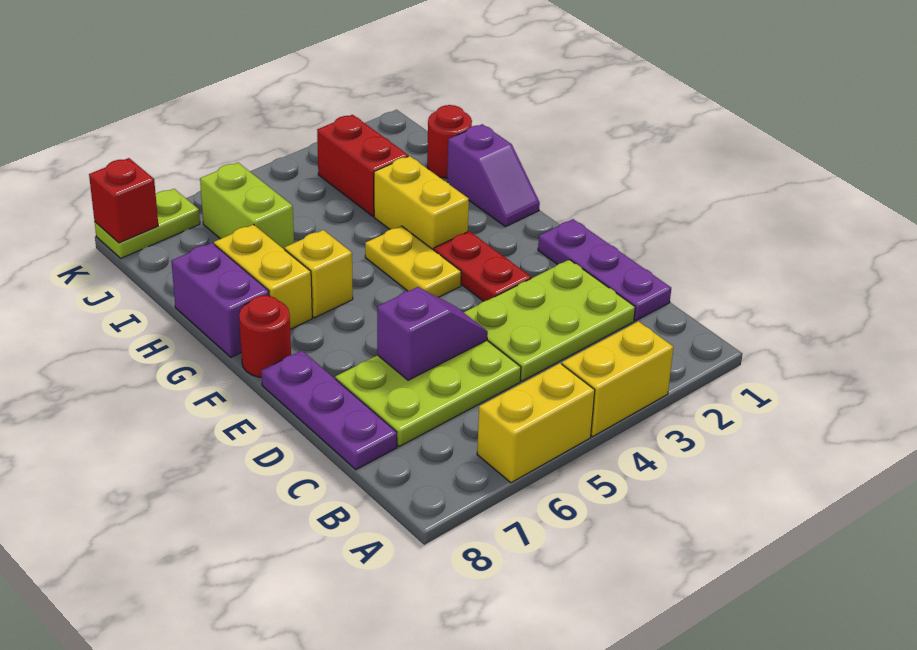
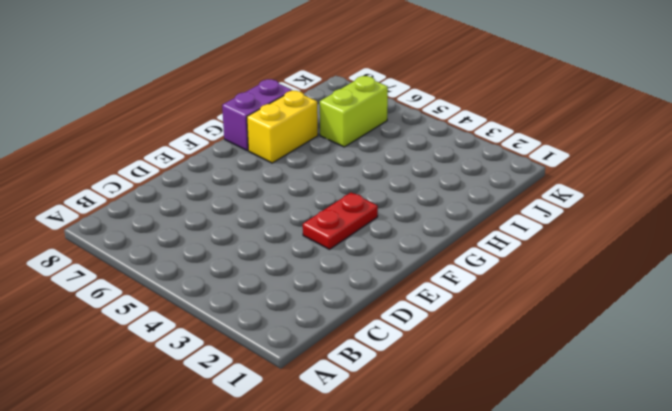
none -> yellow brick A3:A4 level 1
none -> yellow brick A5:A6 level 1
none -> purple plate C1:E1 level 1

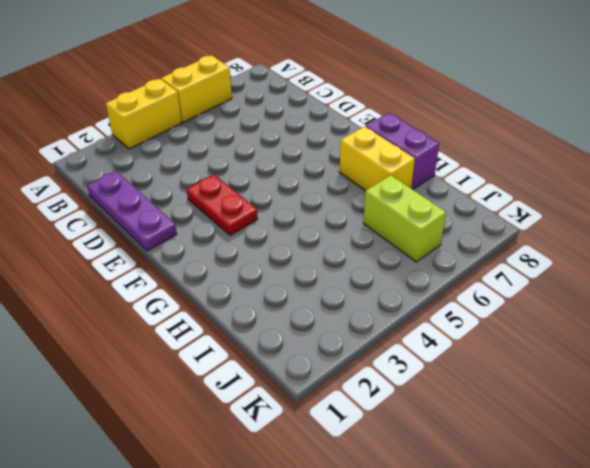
none -> lime plate C2:D4 level 1
none -> lime plate C5:D7 level 1
none -> purple plate C8:E8 level 1

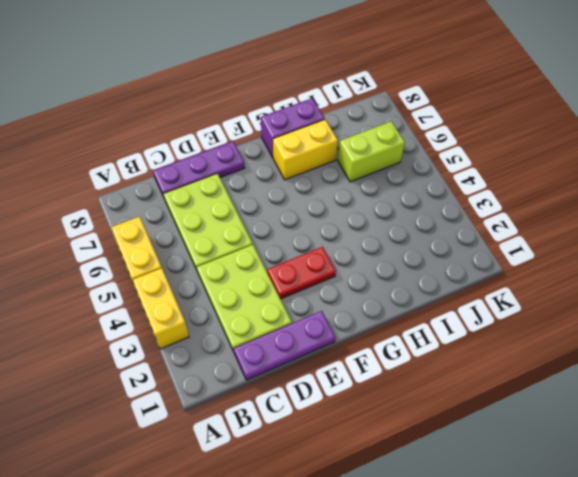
none -> yellow plate F4:G4 level 1
none -> red round brick F8 level 1
none -> purple slope G1:H1 level 1 top H

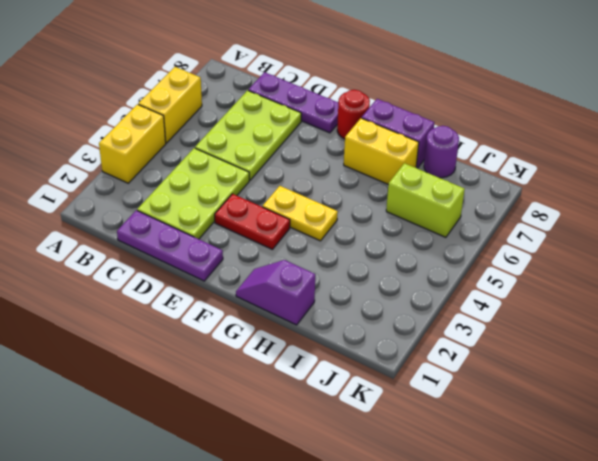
purple round brick I8 level 1 -> none
none -> yellow brick G3:H3 level 1
none -> yellow brick G6 level 1
none -> red round brick I1 level 1

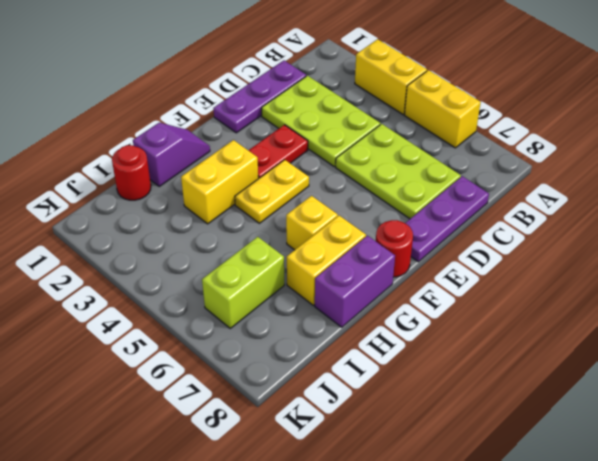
none -> red brick I3:J3 level 1
none -> lime plate K7:K8 level 1
none -> purple slope D5:D6 level 2 top 6

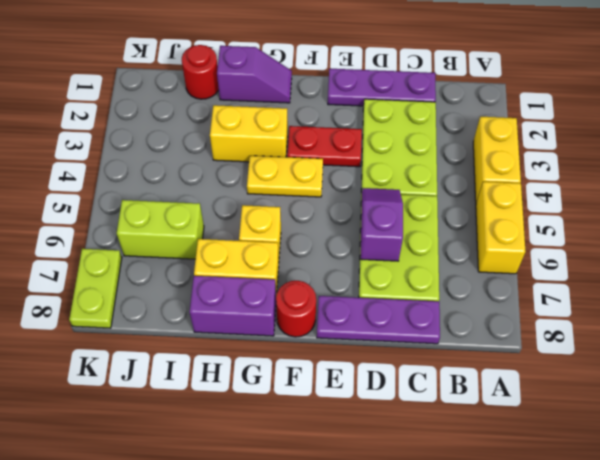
none -> red brick I3:J3 level 1
none -> red brick K8 level 2

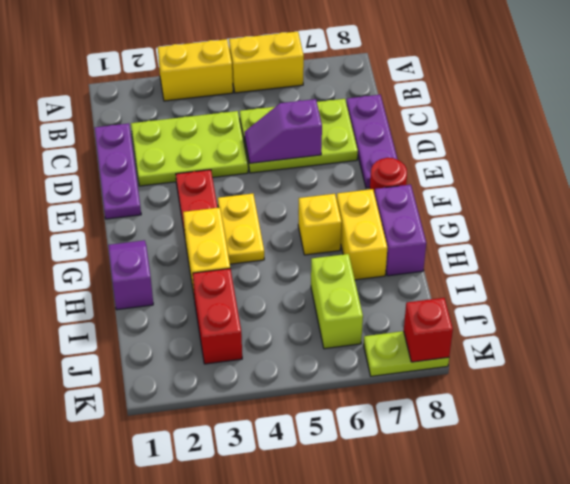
none -> red round brick I1 level 1

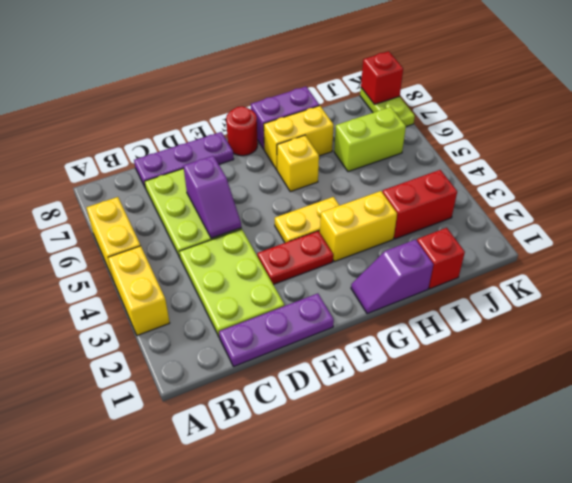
red brick I1 level 1 -> red round brick I1 level 1

